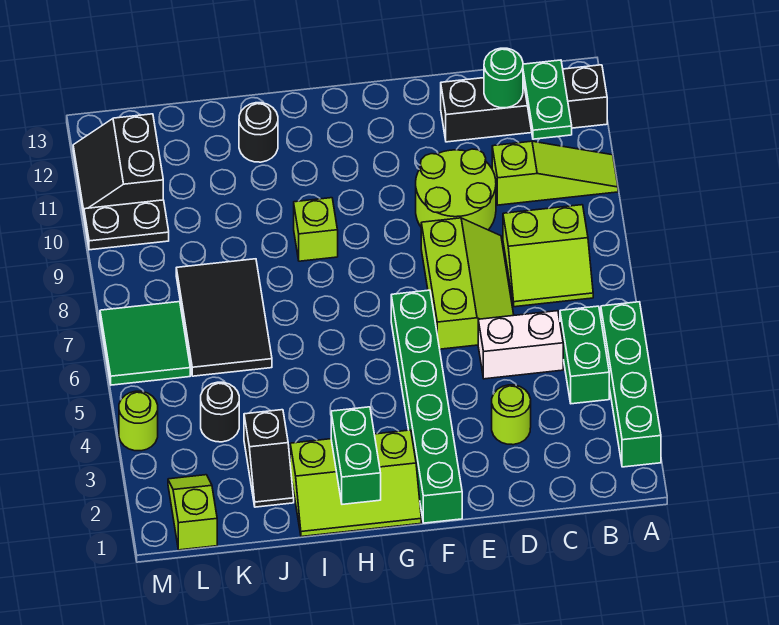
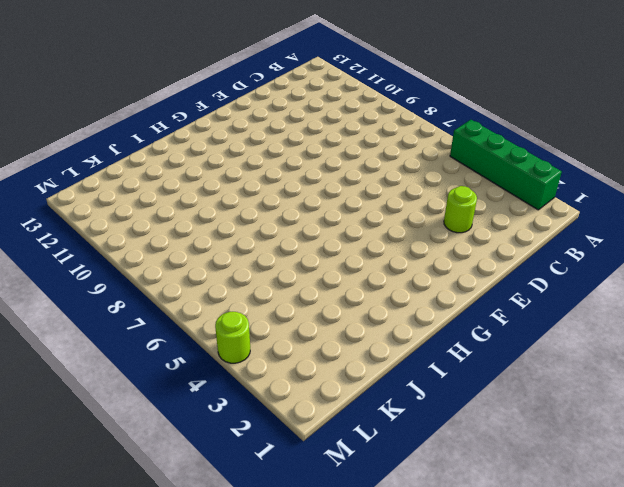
none -> lime slope A10:C10 level 1 top C
none -> black brick A12:D12 level 1
none -> green brick B4:B5 level 1

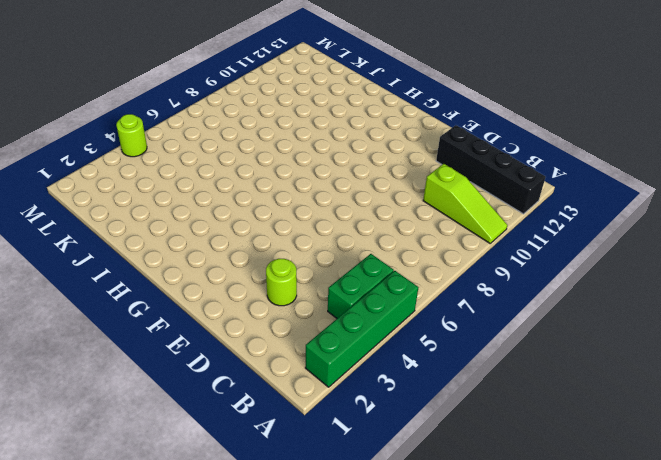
none -> lime slope B7:C8 level 1 top 8
none -> white brick C5:D5 level 1
none -> lime slope D6:E8 level 1 top E

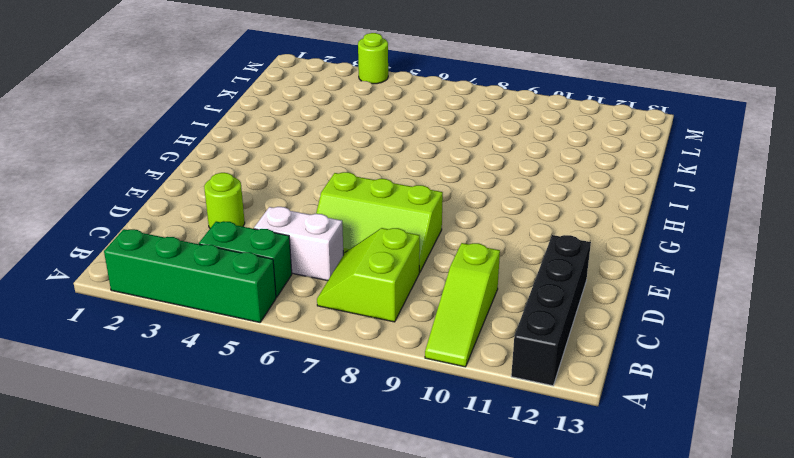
white brick C5:C6 level 1 -> white brick C5:D5 level 1
none -> lime round brick D9:E10 level 1
none -> green brick F1:F6 level 1
none -> lime slope G1:I2 level 1 top 2

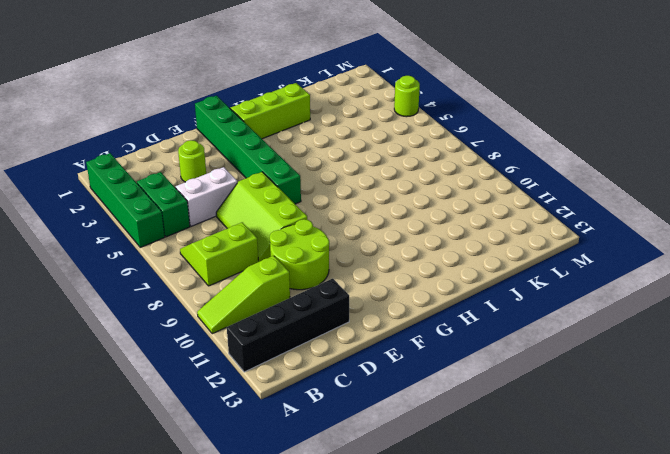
none -> lime brick H9 level 1
none -> black round brick I12 level 1
none -> black slope J2:J3 level 1 top 3

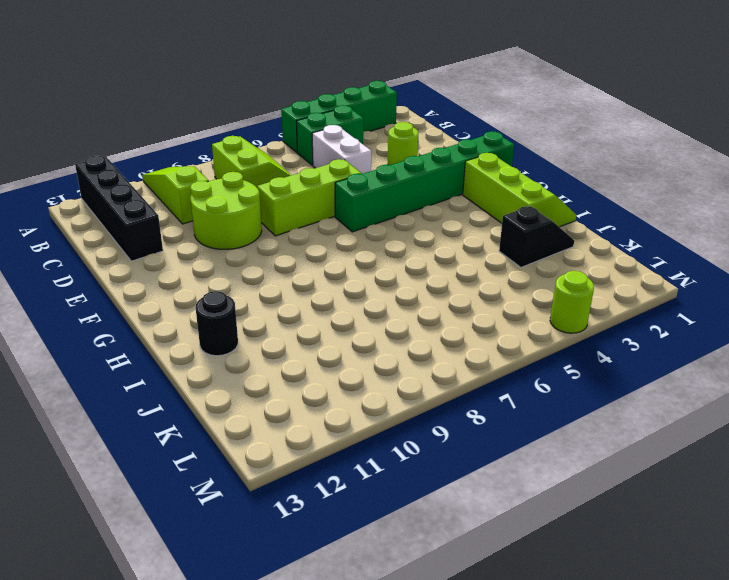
none -> lime brick H9 level 1
none -> black tile J6:K8 level 1
none -> black round brick K4 level 1

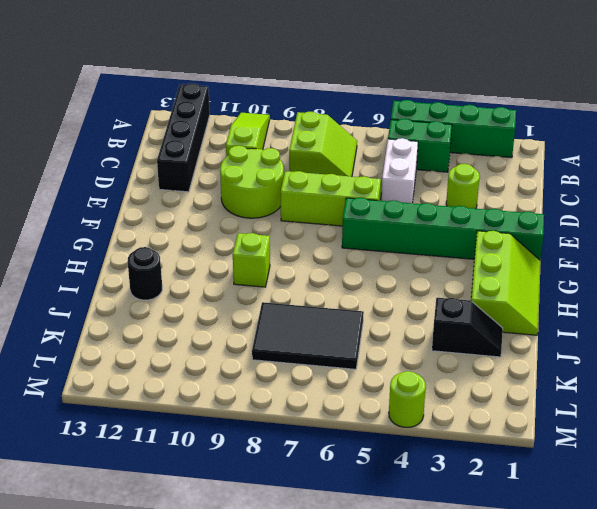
none -> black round brick K4 level 1
none -> lime slope L1:L2 level 1 top 1
none -> green tile L6:M7 level 1

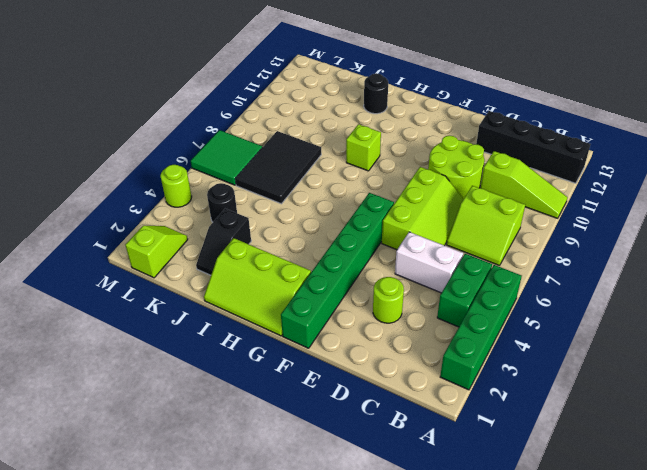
none -> black plate L10:M10 level 1
none -> black slope L11:M12 level 1 top L
none -> green plate B11:B12 level 2

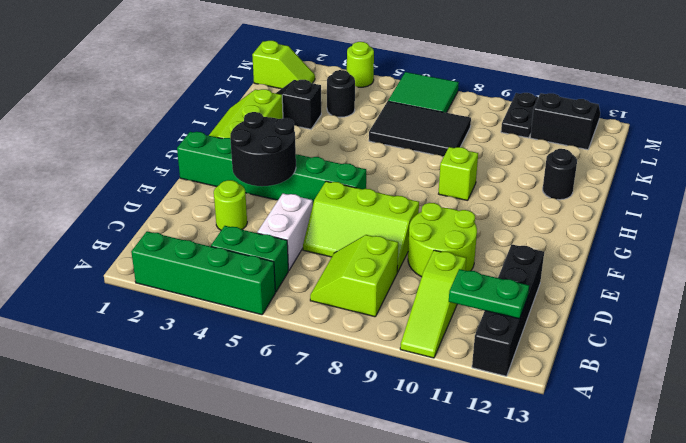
black round brick E3:F4 level 2 -> none
none -> green round brick C12 level 2
none -> green brick H1:H2 level 2

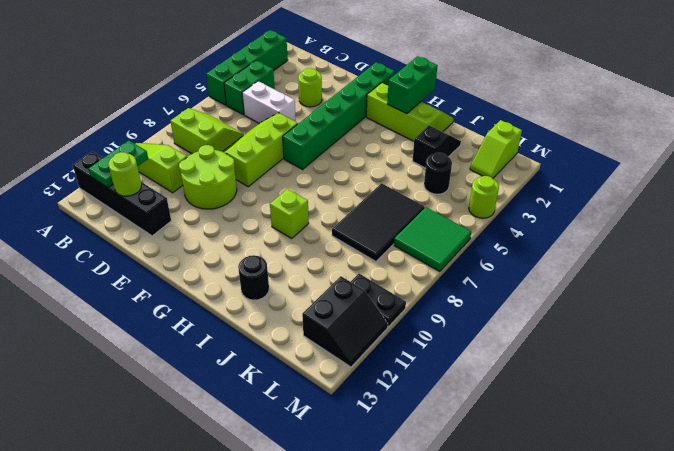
lime round brick C12 level 2 -> green round brick C12 level 2

